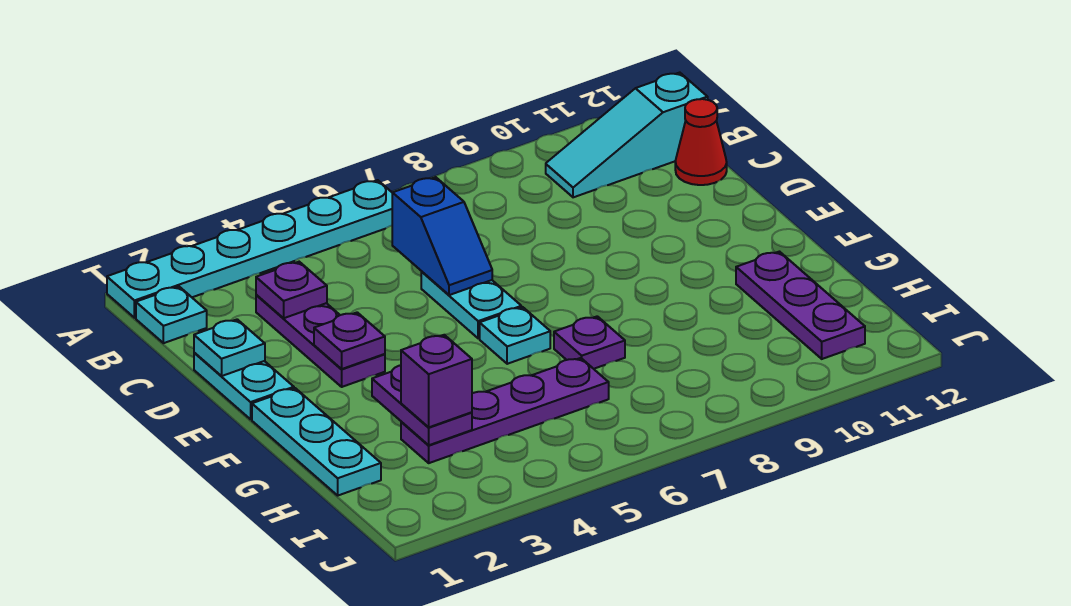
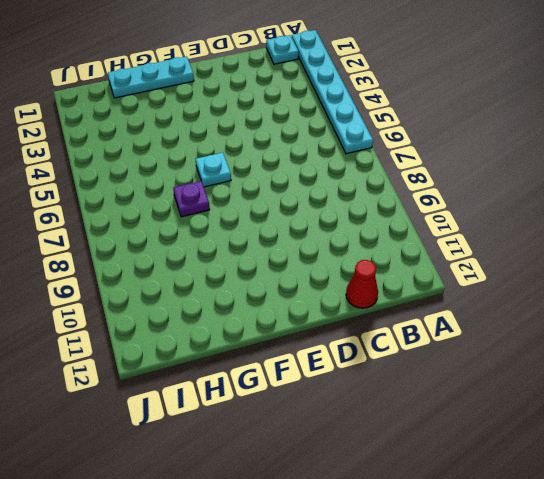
none -> cyan slope B10:B12 level 1 top 12
none -> purple plate C3:E3 level 1
none -> cyan plate D1:E1 level 1

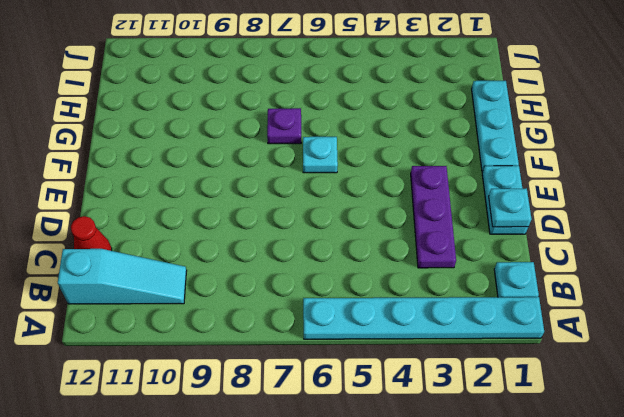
none -> cyan plate D6:E6 level 1
none -> purple plate G11:I11 level 1
none -> purple plate H3:H6 level 1

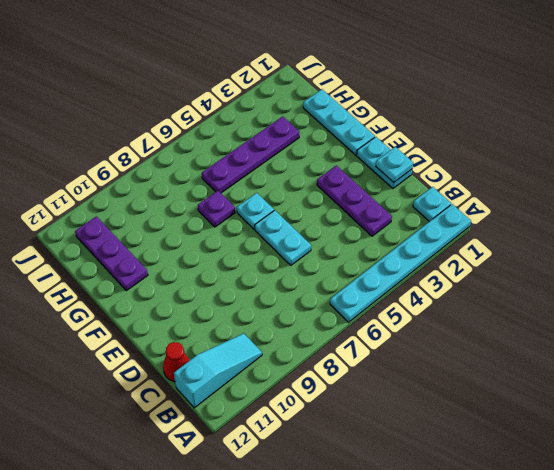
none -> purple plate C3 level 2
none -> blue slope C6:D6 level 2 top C
none -> purple plate E3 level 2

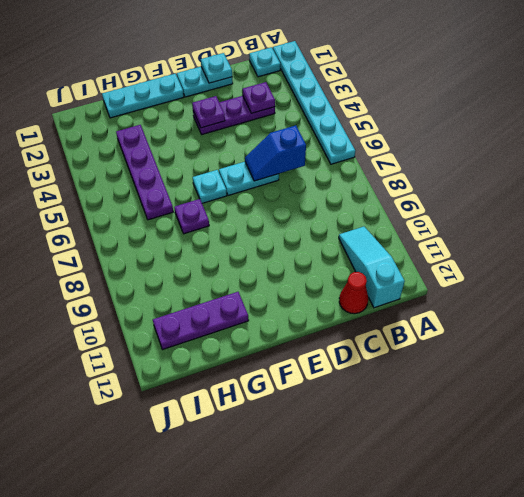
none -> purple plate G3:H3 level 2
none -> purple brick H3 level 3

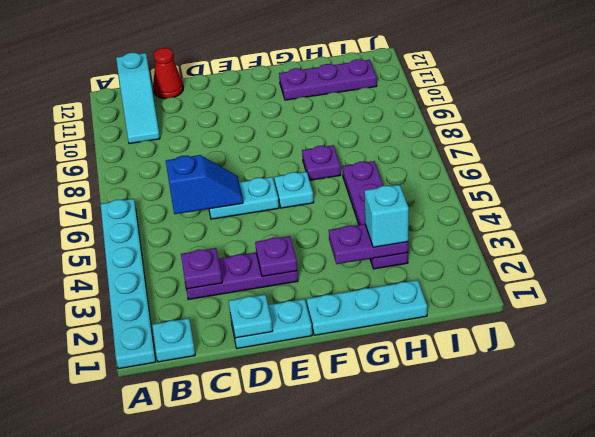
cyan brick H3 level 3 -> purple brick H3 level 3

